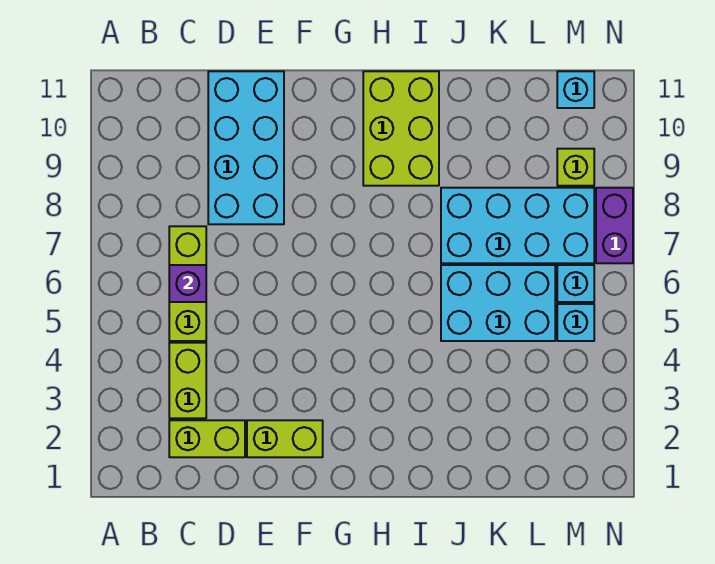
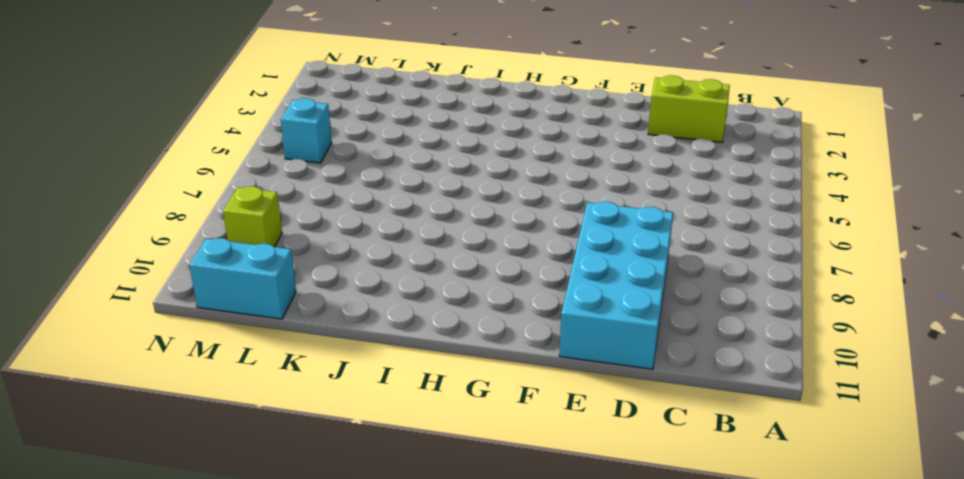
cyan brick L11:M11 level 1 -> cyan brick M11 level 1
none -> lime brick C3:C4 level 1
none -> lime brick C5:C7 level 1
none -> lime brick E2:F2 level 1

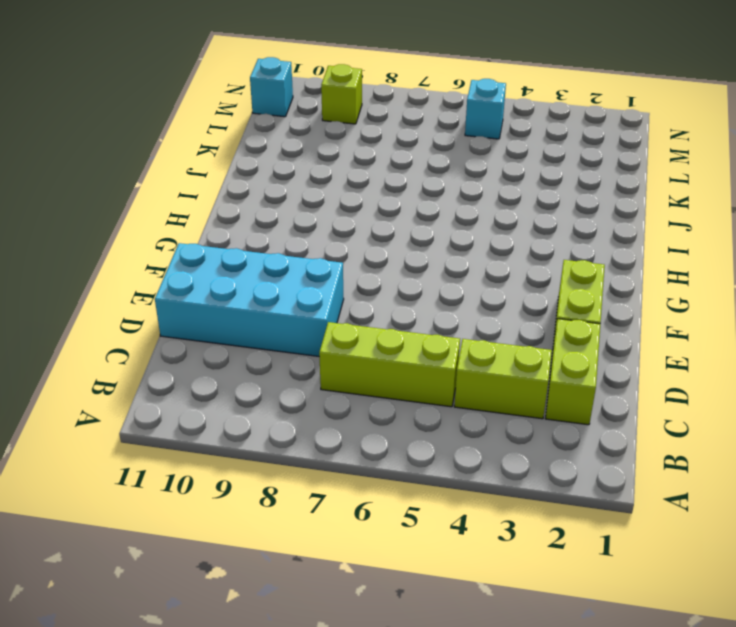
none -> lime brick H9:I11 level 1
none -> cyan brick J5:L6 level 1
none -> cyan brick J7:M8 level 1

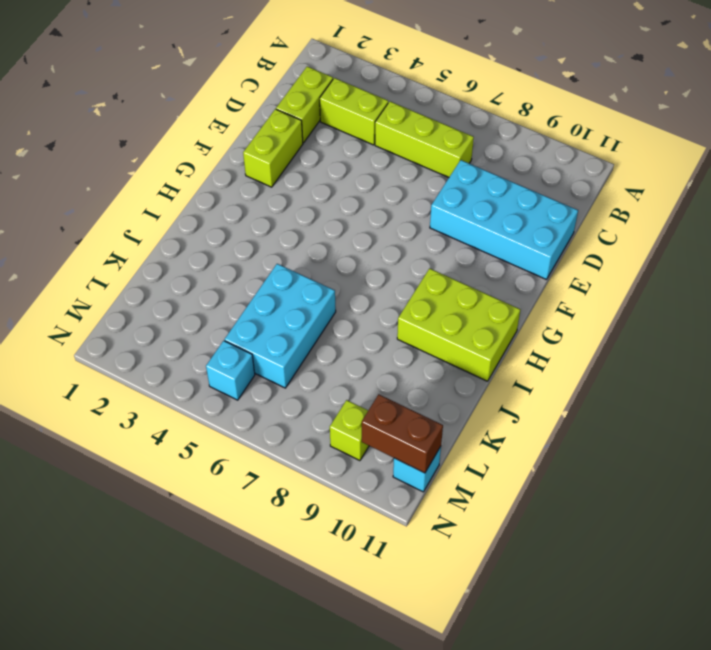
brown brick M10:M11 level 2 -> none
none -> cyan brick J7:M8 level 1
none -> cyan brick M6 level 1
none -> purple brick N7:N8 level 1

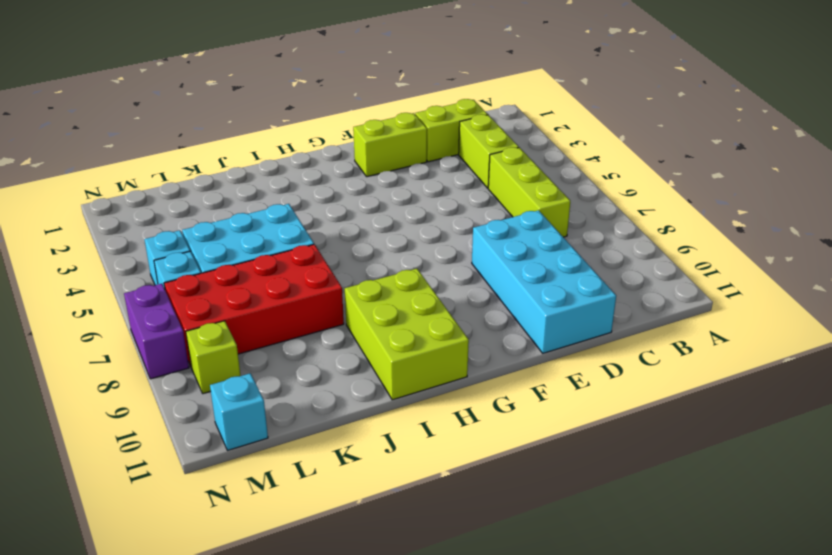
red brick J7:M8 level 1 -> cyan brick J7:M8 level 1
none -> purple brick C6 level 2

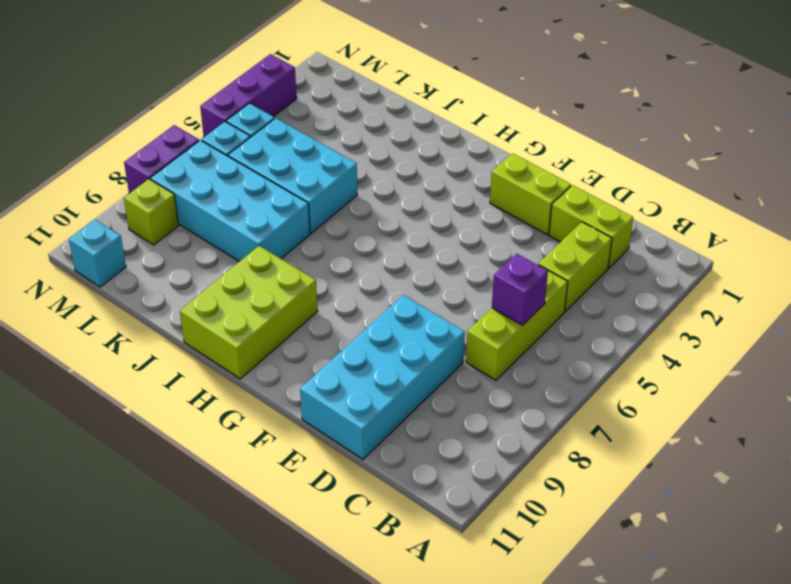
purple brick N3:N5 level 1 -> none

